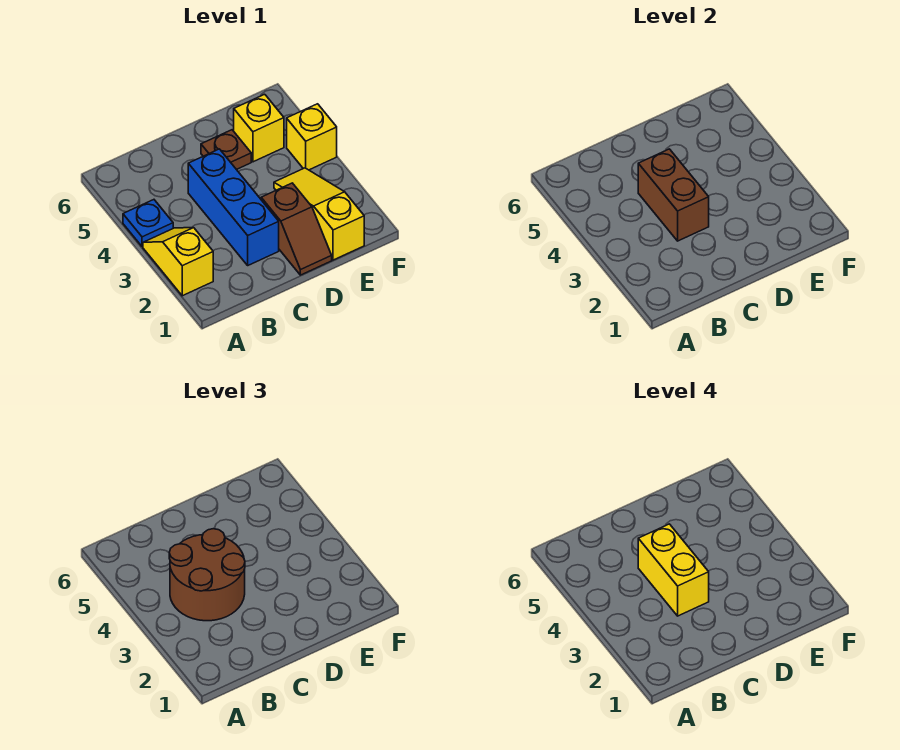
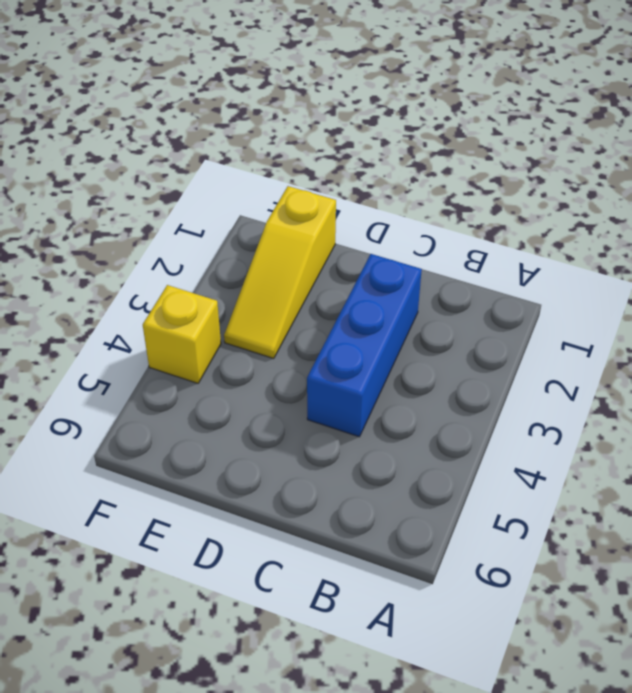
none -> yellow slope A2:A3 level 1 top 2
none -> blue plate A4 level 1

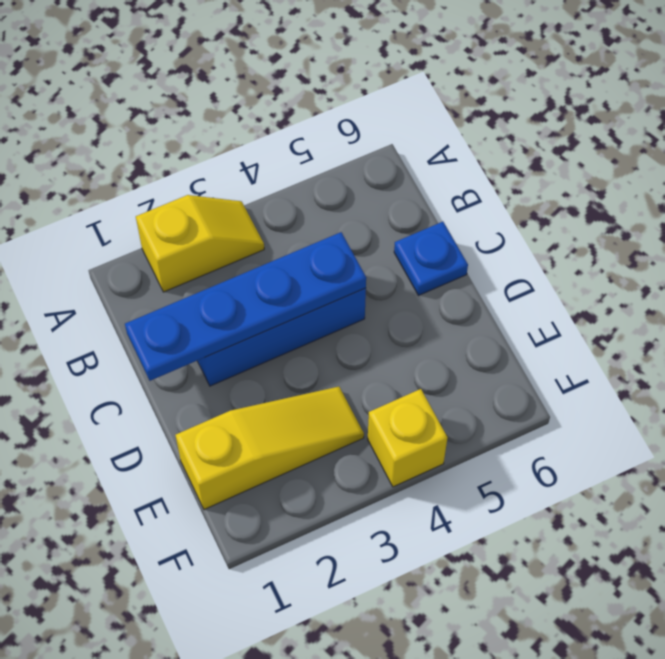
blue plate C1:C4 level 2 -> brown brick C3:C4 level 2
blue plate C6 level 1 -> blue plate A4 level 1
none -> brown slope D1:D2 level 1 top 2
none -> brown plate D5 level 1

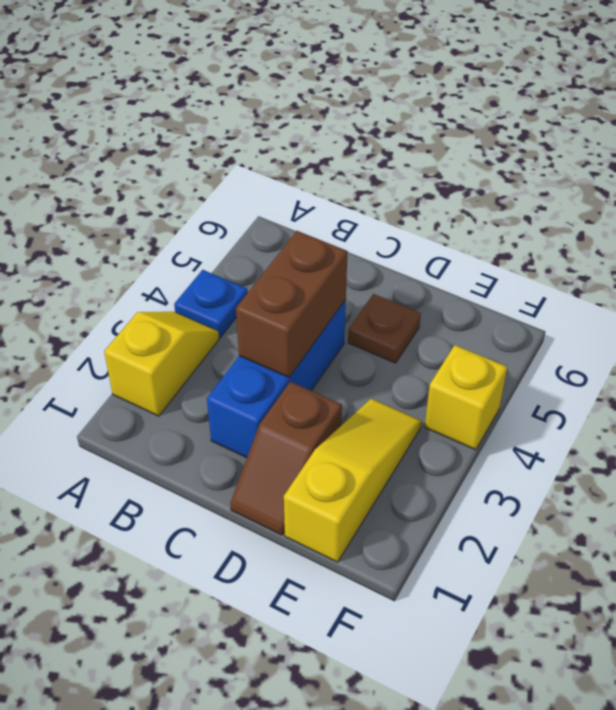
none -> yellow brick E5 level 1
none -> brown round brick B3:C4 level 3

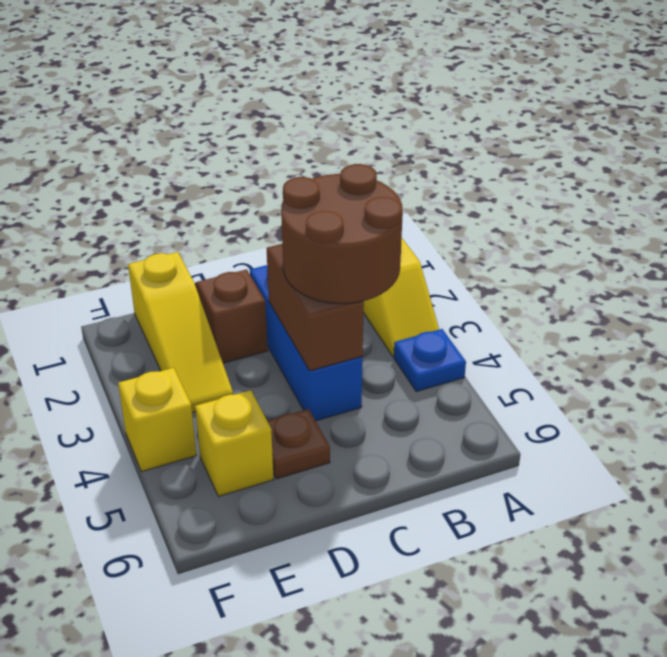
none -> yellow brick C3:C4 level 4

